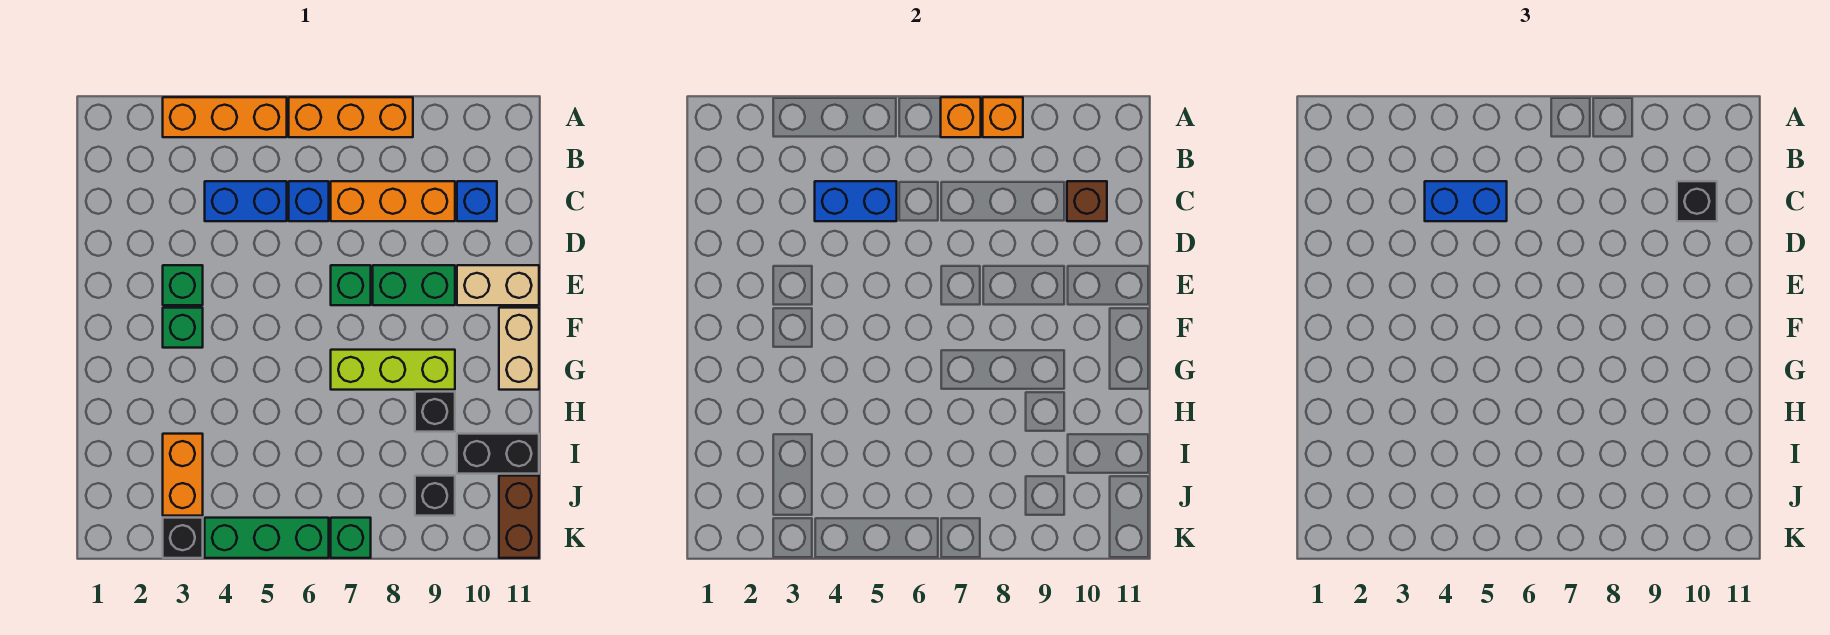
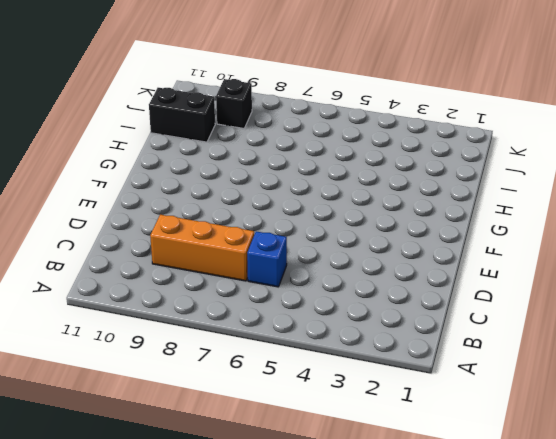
none -> orange brick A3:A5 level 1
none -> orange brick A6:A8 level 1
none -> blue brick C4:C5 level 1

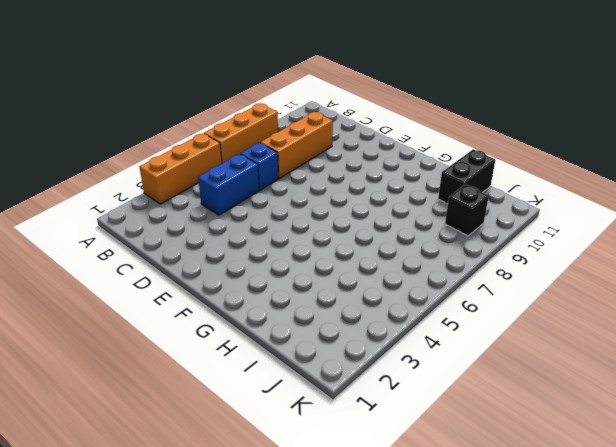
none -> blue brick C10 level 1
none -> green brick E3 level 1
none -> green brick E7 level 1

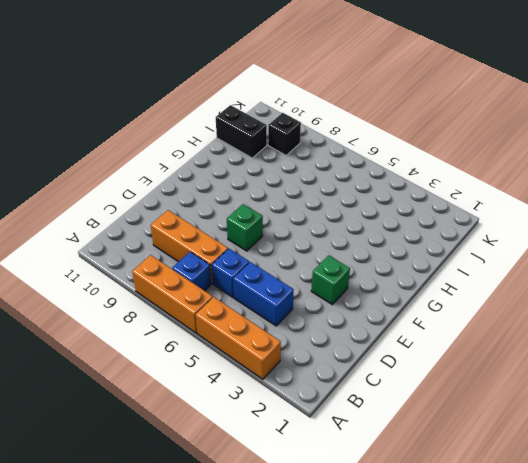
blue brick B7 level 1 -> blue brick C10 level 1
none -> green brick E8:E9 level 1
none -> tan brick E10:E11 level 1
none -> green brick F3 level 1

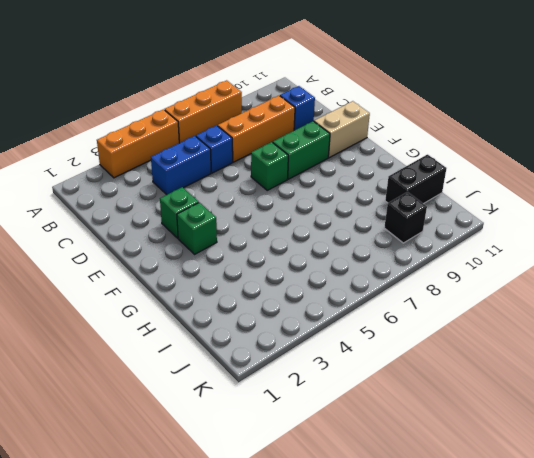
none -> tan brick F11:G11 level 1
none -> lime brick G7:G9 level 1
none -> black brick H9 level 1

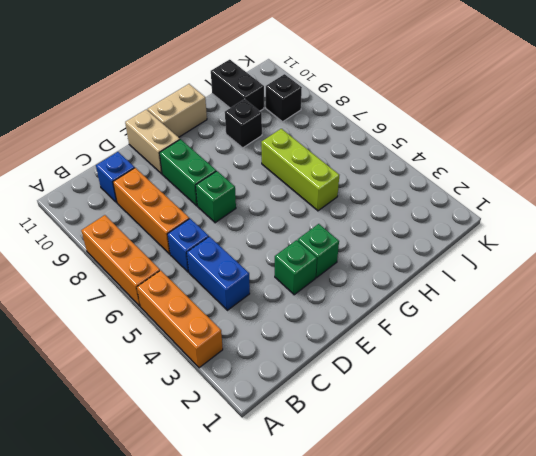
lime brick H5:H7 level 1 -> lime brick G7:G9 level 1
none -> orange brick I3:J3 level 1
none -> brown brick J11:K11 level 1
none -> black brick K3 level 1

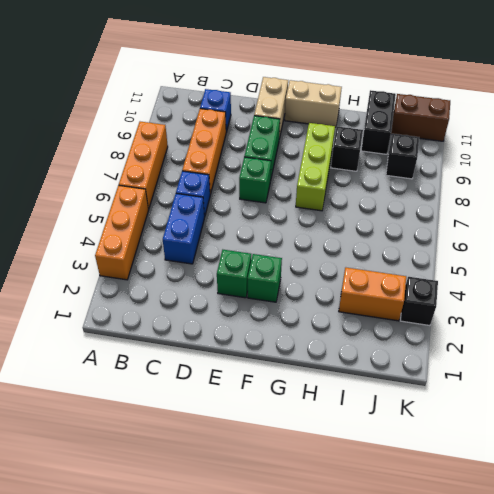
none -> green brick K4:K6 level 1
none -> green brick K7 level 1
none -> orange brick A7 level 2

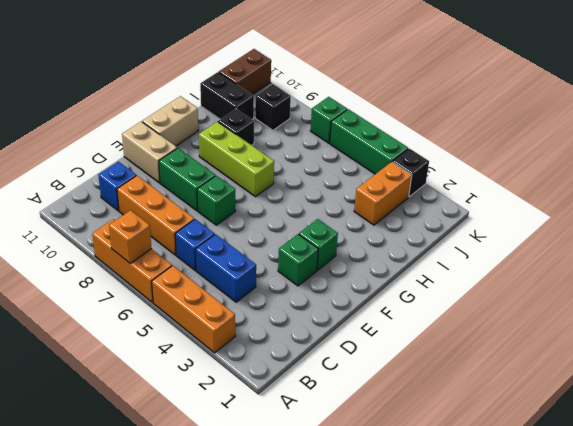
none -> orange brick A8 level 2
none -> blue brick C4:C5 level 2
none -> brown brick C10 level 2

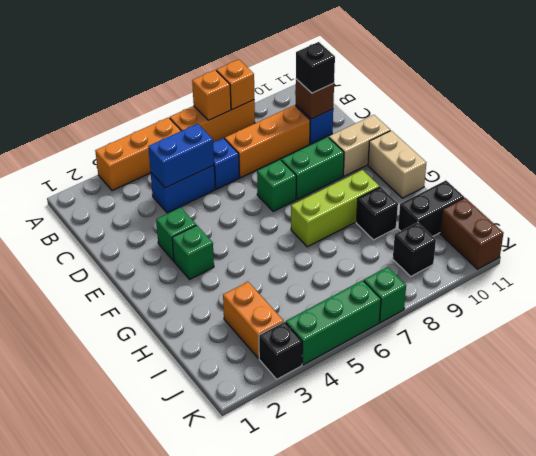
none -> blue brick C4:C5 level 3

